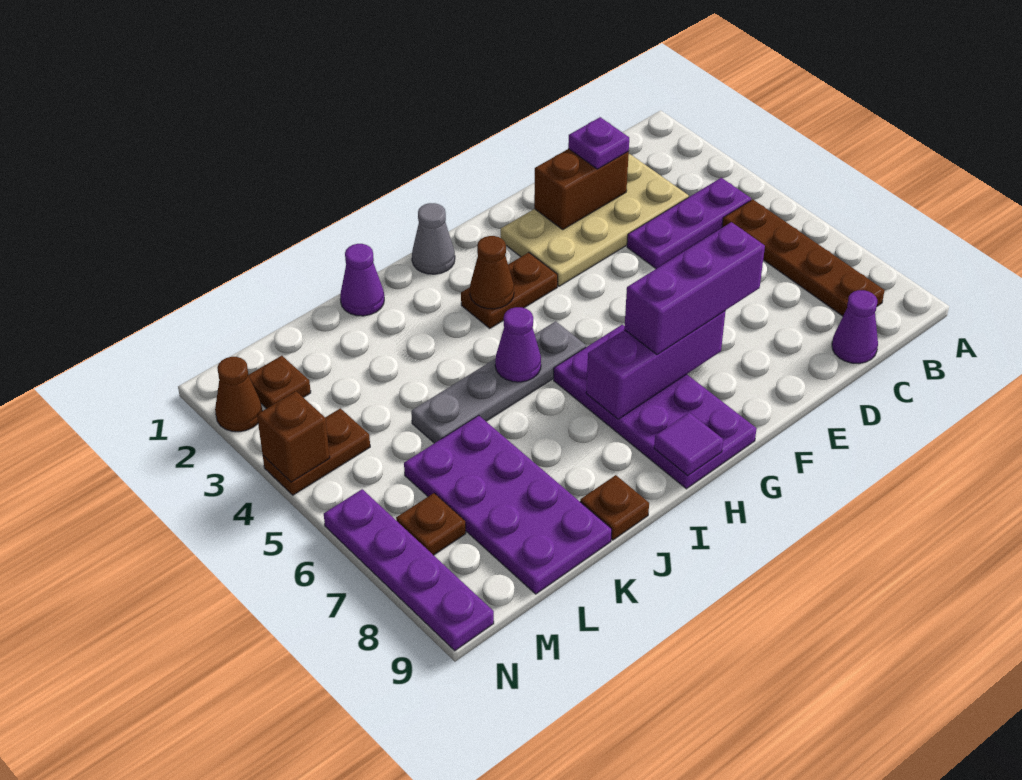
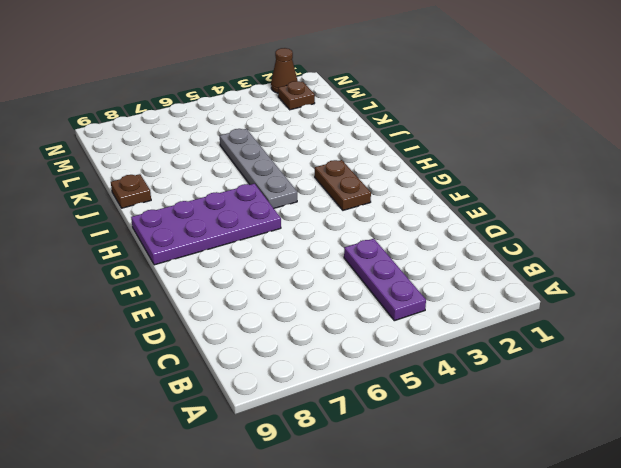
none -> brown plate B5:B8 level 1
none -> tan plate C2:F3 level 1
none -> purple cone C9 level 1

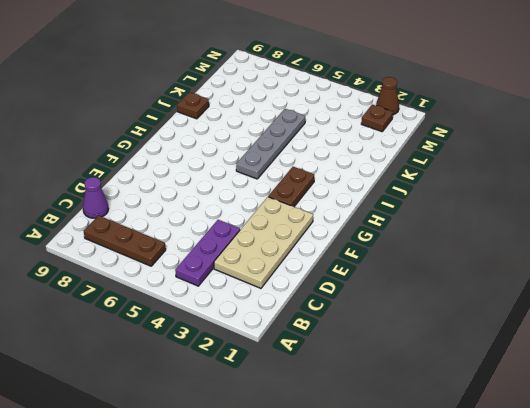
brown plate B6:B8 level 1 -> brown plate B5:B8 level 1
none -> purple plate G6:H9 level 1
none -> grey cone H1 level 1
none -> purple cone J1 level 1

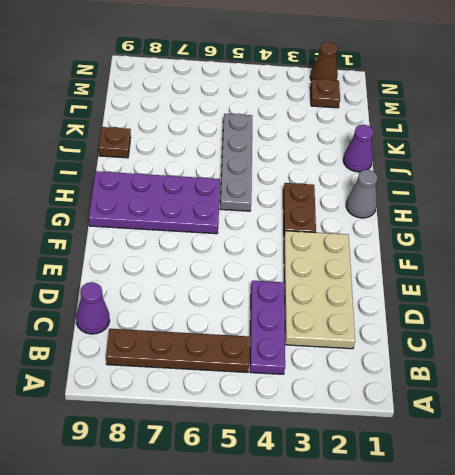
none -> purple plate K6:L9 level 1
none -> brown plate M4:N4 level 1
none -> brown plate M7 level 1

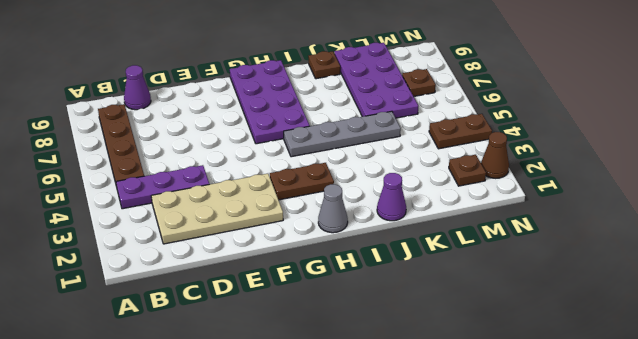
none -> purple plate N6:N9 level 1
none -> brown brick D2:E2 level 2
none -> purple brick F7:H7 level 2

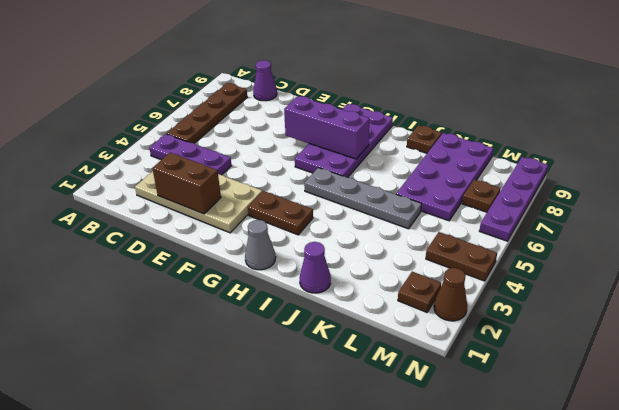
none -> brown cone H3 level 2
none -> purple tile H9 level 2
none -> purple cone I5 level 2

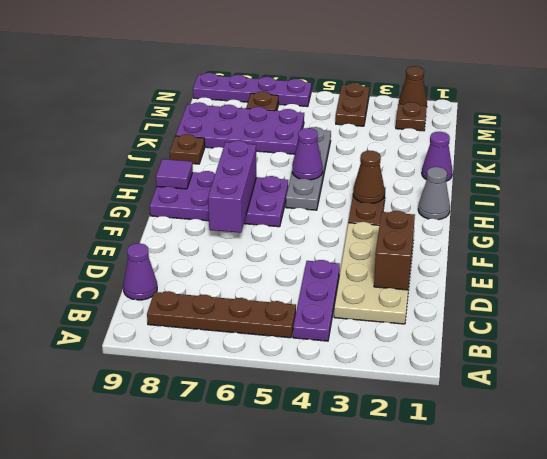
none -> brown brick N4 level 2
none -> purple plate D2 level 3
none -> purple brick E7:G7 level 3

